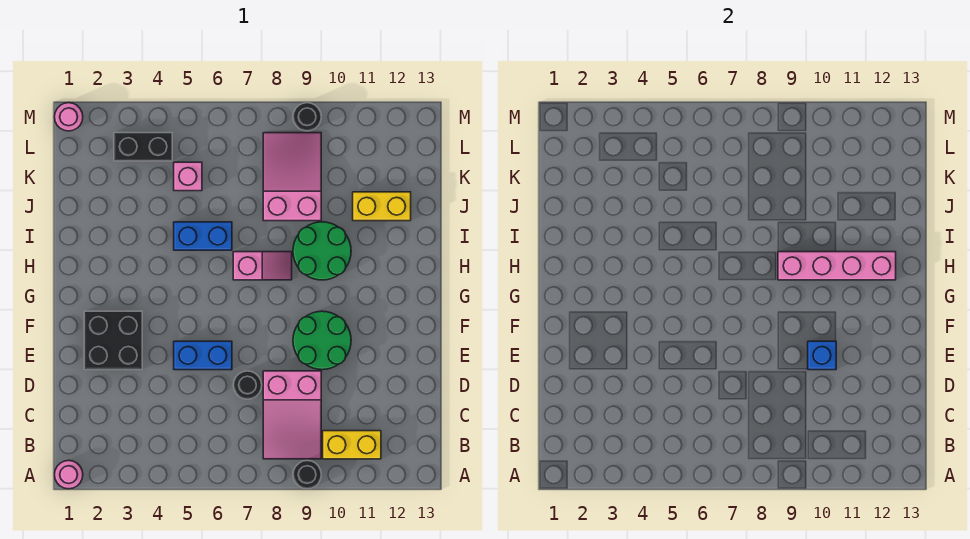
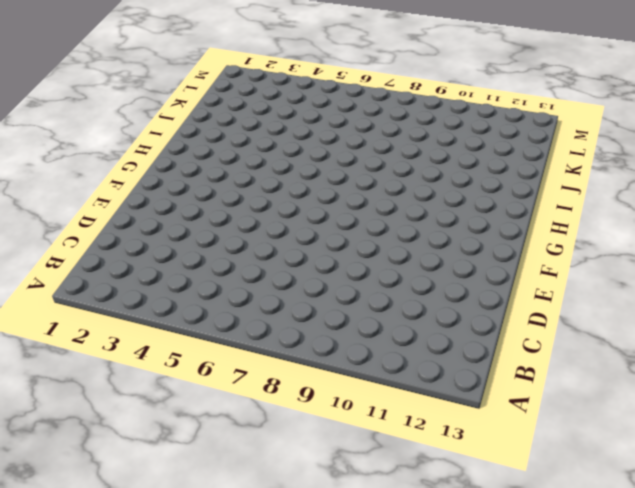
none -> pink round brick A1 level 1
none -> black round brick A9 level 1
none -> pink slope B8:D9 level 1 top D

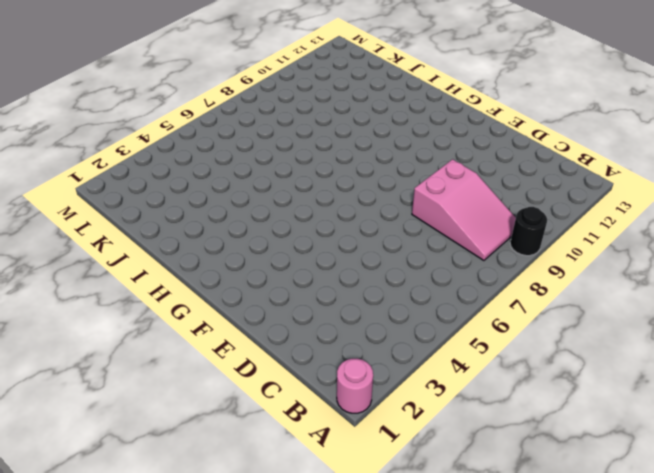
none -> yellow brick B10:B11 level 1
none -> black round brick D7 level 1
none -> black brick E2:F3 level 1

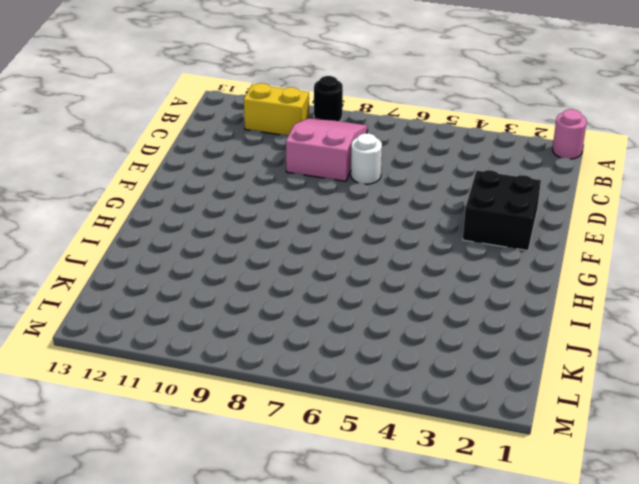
white round brick D7 level 1 -> black round brick D7 level 1
none -> blue brick E5:E6 level 1
none -> green round brick E9:F10 level 1
none -> pink slope H7:H8 level 1 top 7

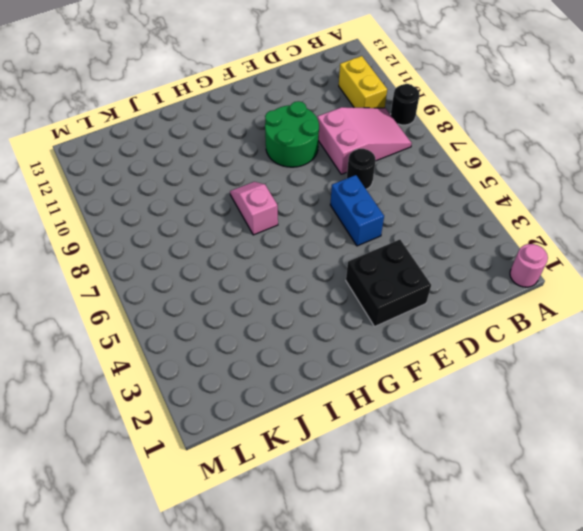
none -> green round brick H9:I10 level 1
none -> blue brick I5:I6 level 1
none -> pink slope J8:L9 level 1 top J

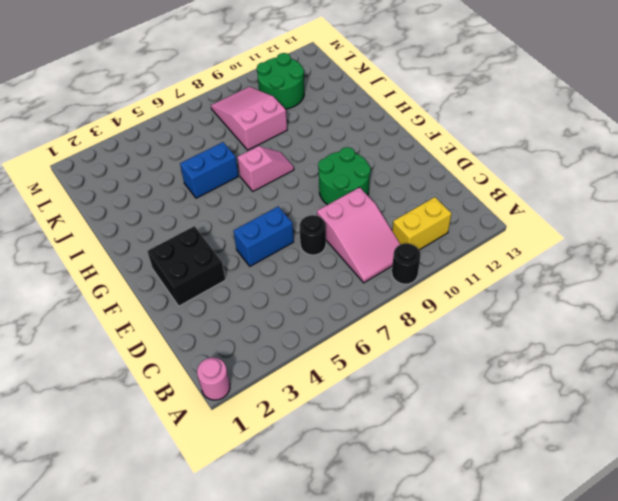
green round brick K10:L11 level 1 -> green round brick H9:I10 level 1
none -> yellow brick J11:J12 level 1
none -> pink brick K5 level 1
none -> black brick L3:L4 level 1

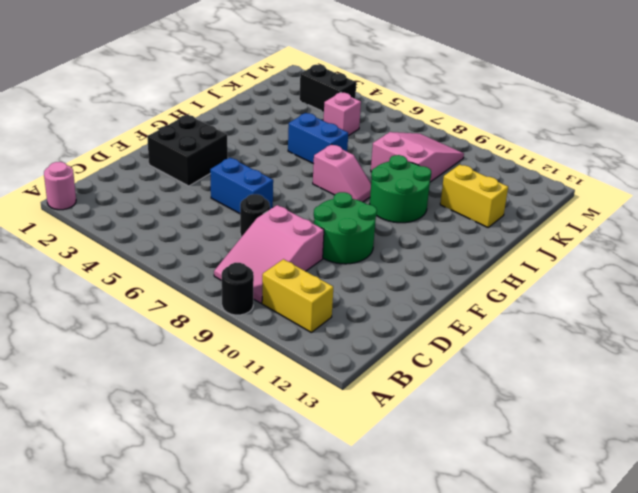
none -> pink round brick M1 level 1
none -> black round brick M9 level 1
none -> blue brick E10 level 2

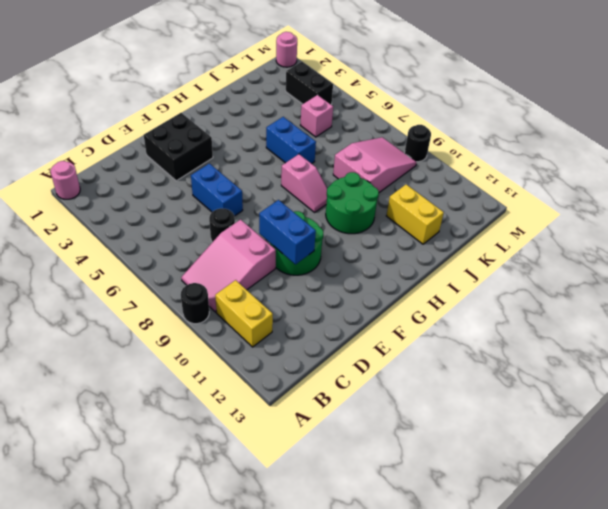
blue brick E9:E10 level 2 -> blue brick E10 level 2
none -> pink brick H9:H12 level 2

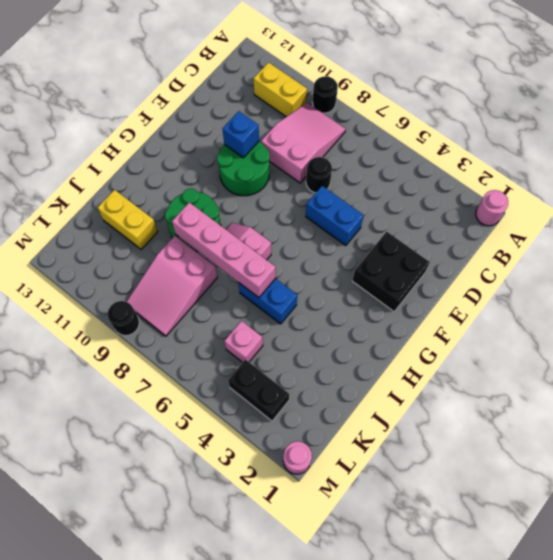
pink brick I6:I9 level 2 -> pink brick H9:H12 level 2

